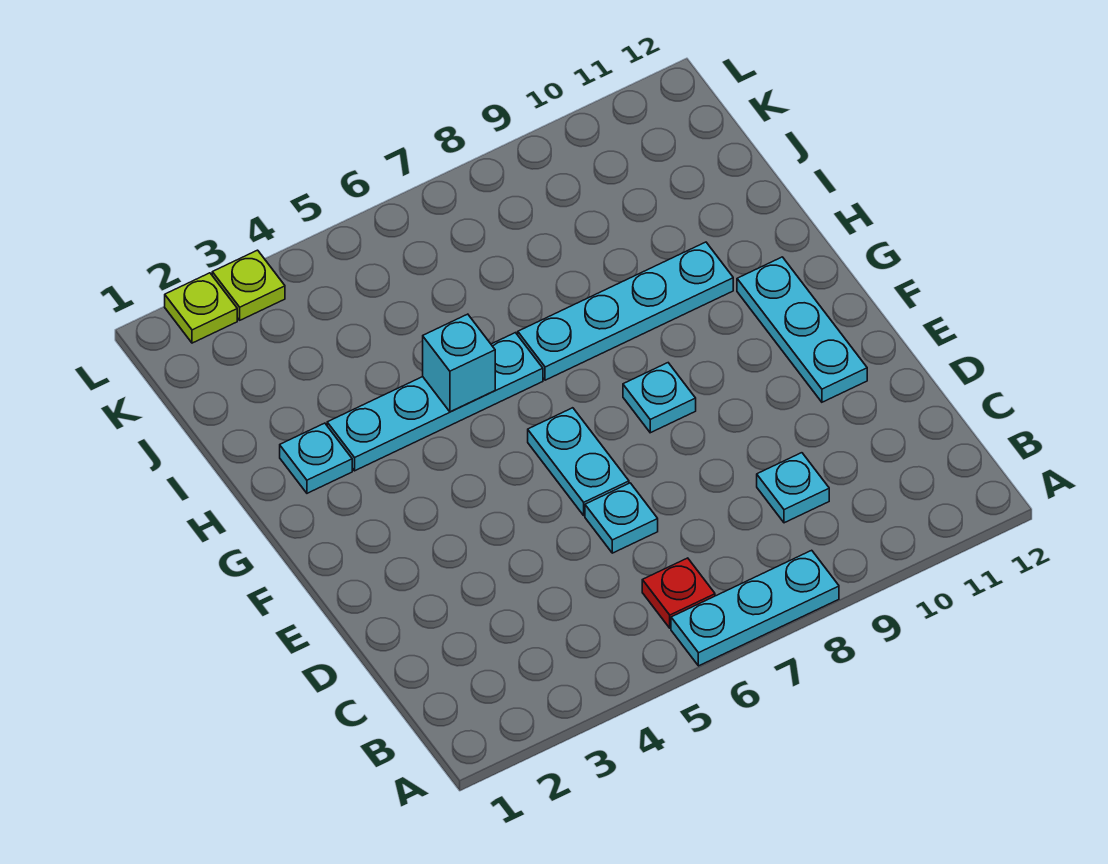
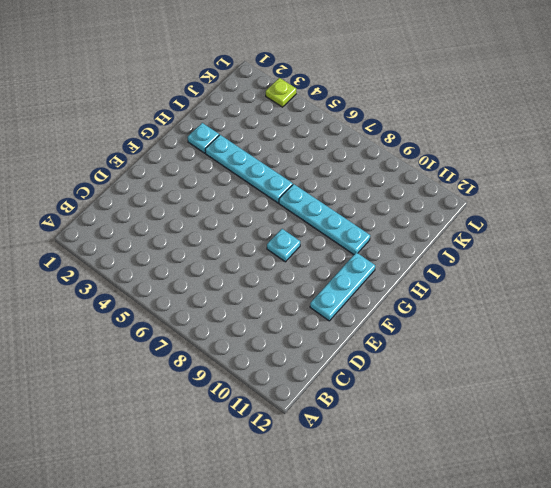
none -> cyan plate A6:A8 level 1
none -> red plate B6 level 1
none -> cyan plate C9 level 1

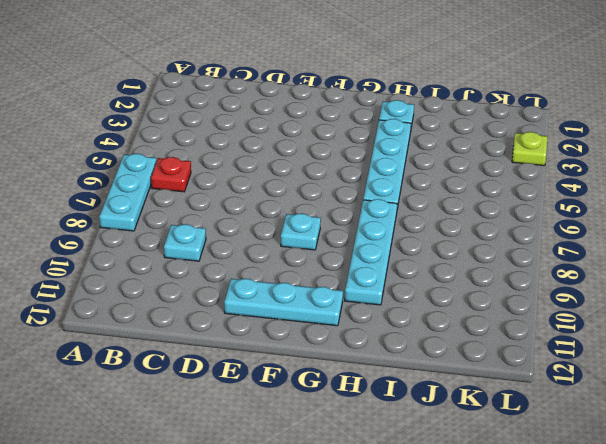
none -> cyan plate D6 level 1
none -> cyan plate E6:F6 level 1
none -> lime plate L2 level 1

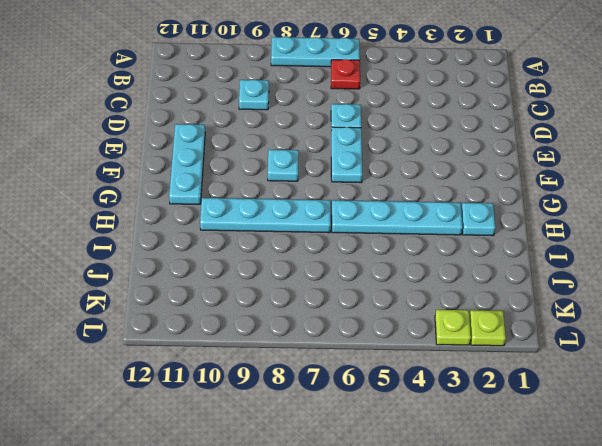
none -> cyan brick H5 level 2

